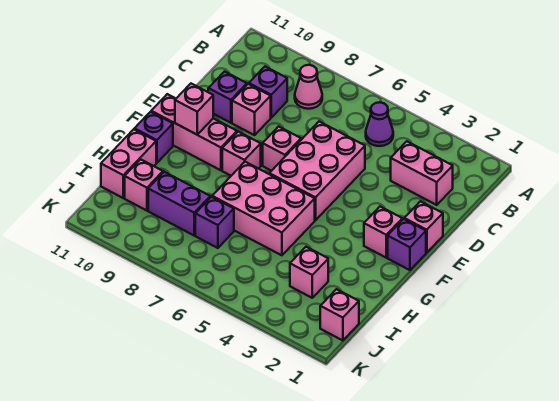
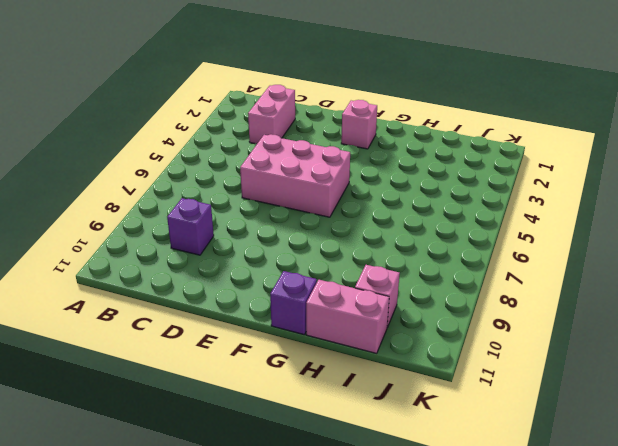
none -> purple cone B5 level 1
none -> pink cone B8 level 1
none -> pink brick D9 level 1

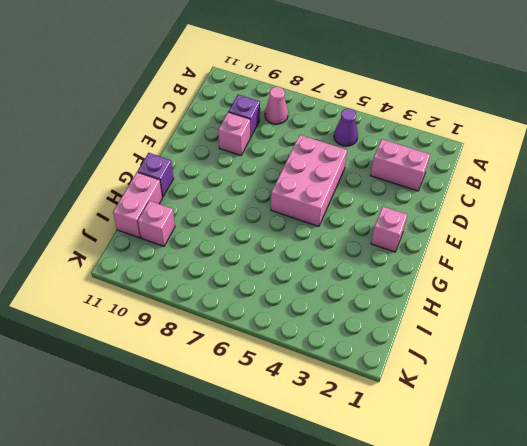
none -> purple brick D10 level 1
none -> pink brick E1 level 1
none -> pink brick E7 level 1

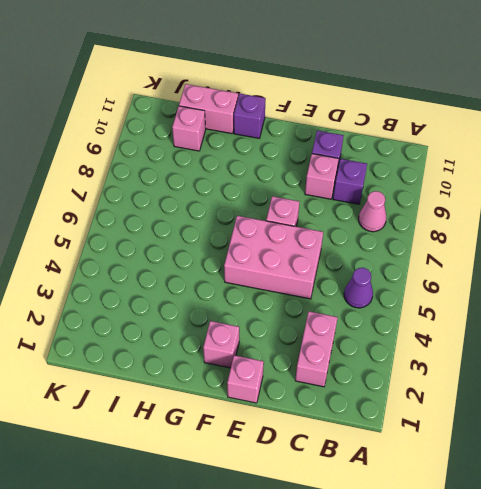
none -> purple brick F1 level 1
none -> pink brick F8 level 1
none -> pink brick F9:F11 level 1

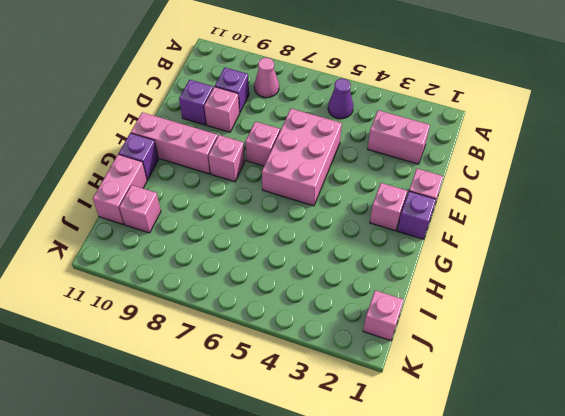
none -> pink brick G5:H7 level 1
none -> pink brick I3 level 1
none -> purple brick I7 level 1

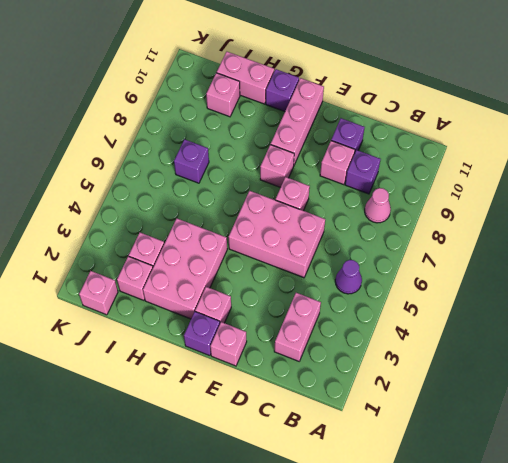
pink brick G2:H4 level 1 -> pink brick G5:H7 level 1
pink brick I2 level 1 -> pink brick F10 level 2
none -> purple brick I8:I9 level 1

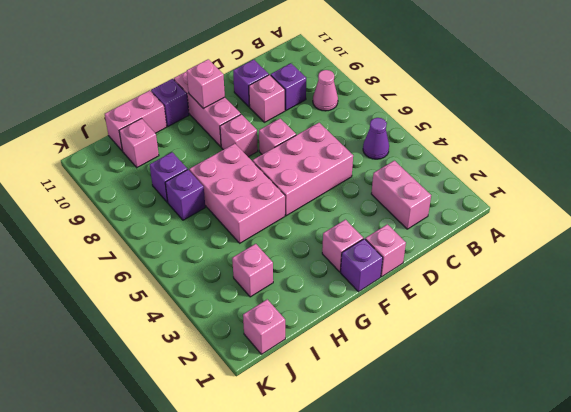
purple brick I8 level 1 -> purple brick I8:I9 level 1

